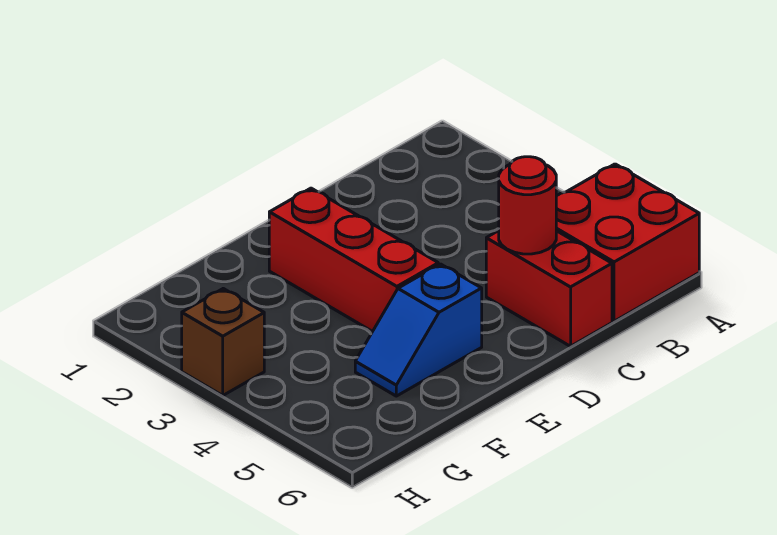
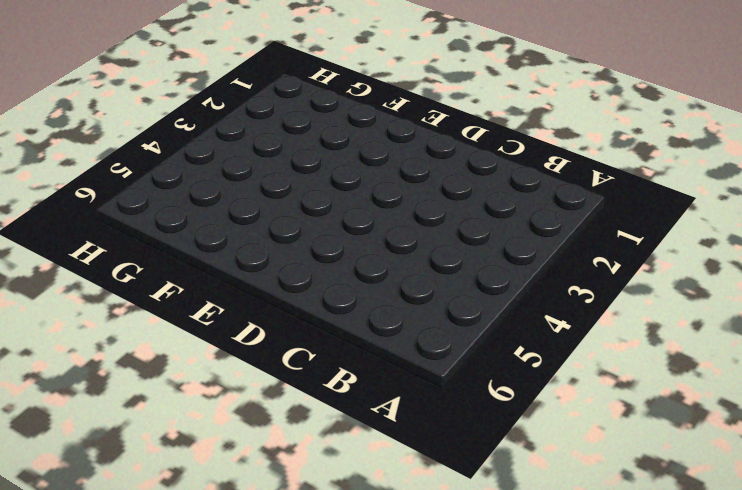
none -> red brick A5:B6 level 1
none -> red brick C5:C6 level 1

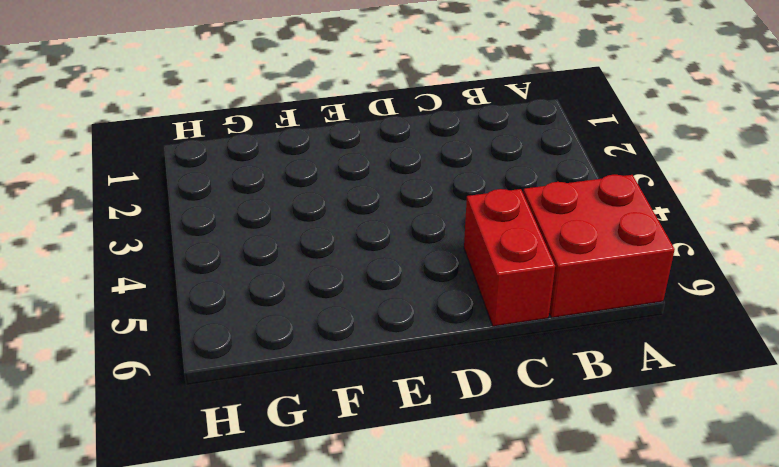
none -> red brick E2:E4 level 1
none -> blue slope E5:F5 level 1 top E

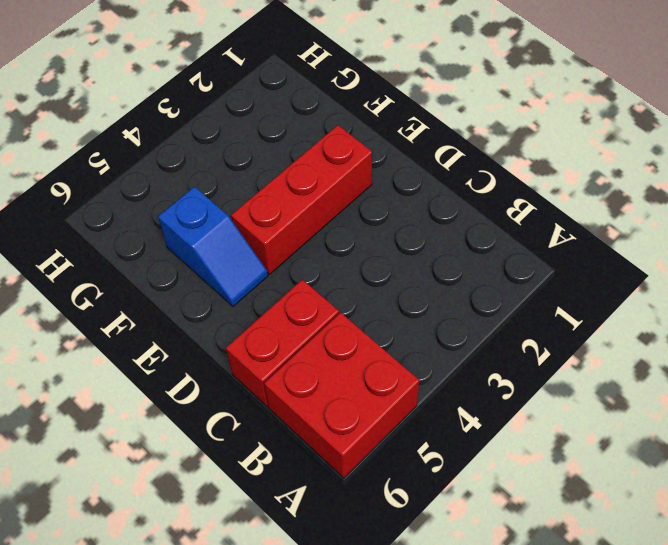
blue slope E5:F5 level 1 top F -> blue slope E5:F5 level 1 top E
none -> brown brick H3 level 1
none -> red round brick C5 level 2

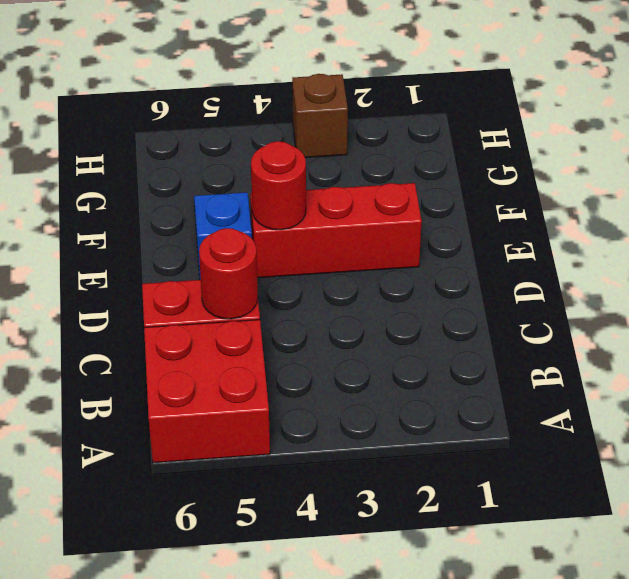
red round brick E4 level 2 -> none

